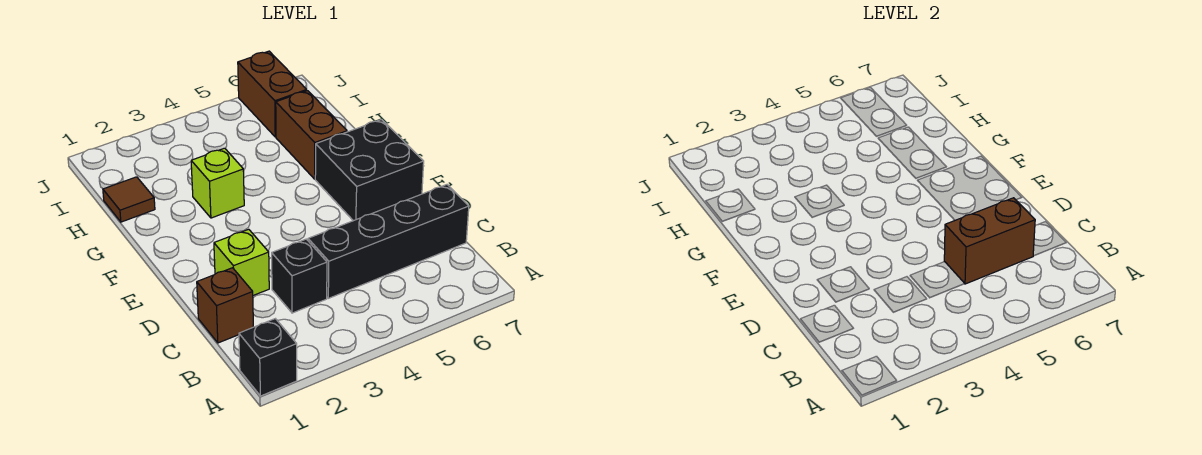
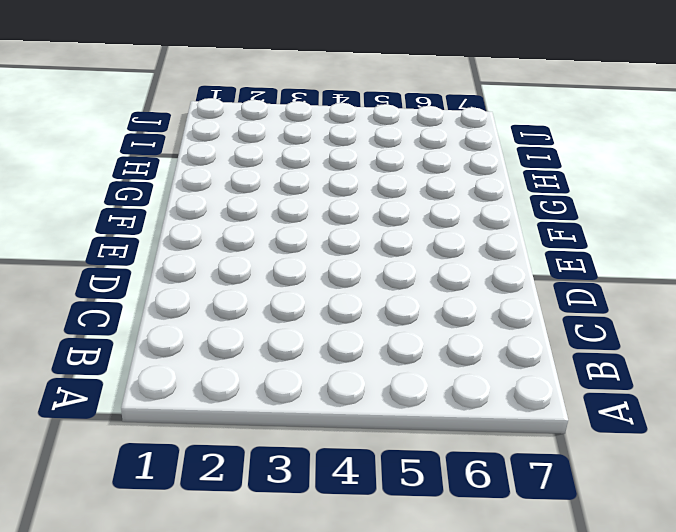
none -> black brick A1 level 1
none -> brown brick C1 level 1

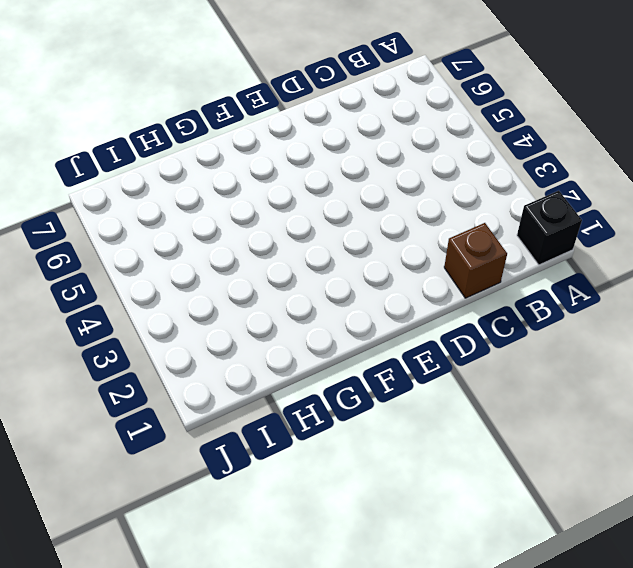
none -> black brick C3 level 1
none -> black brick C4:C7 level 1

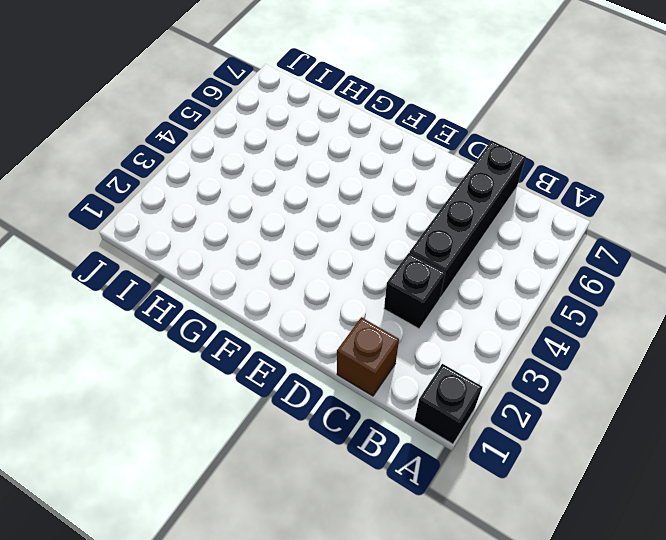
none -> lime brick D2 level 1
none -> black brick E6:F7 level 1

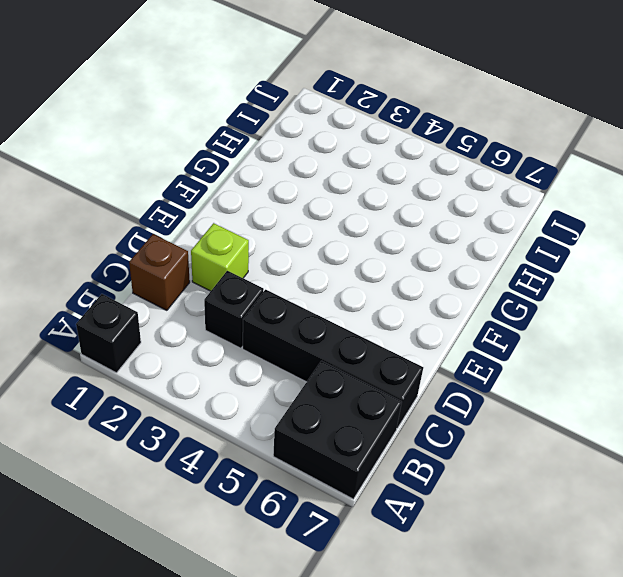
black brick A6:B7 level 1 -> black brick E6:F7 level 1
none -> lime brick G3 level 1
none -> brown brick G6:H6 level 1

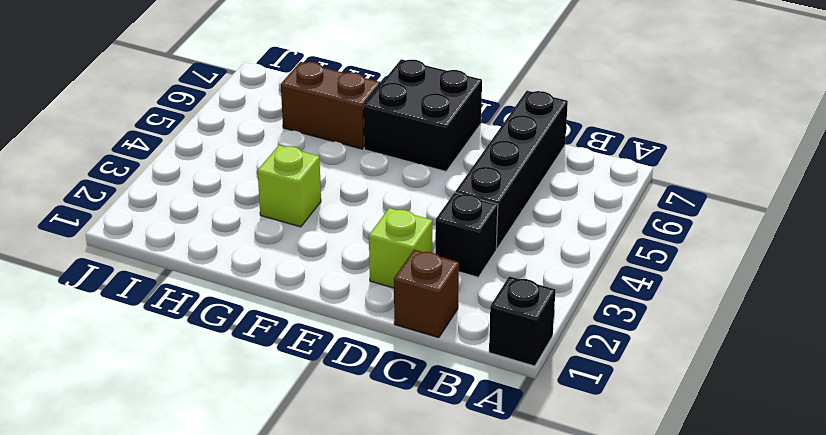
none -> brown tile H1 level 1
none -> brown brick I6:J6 level 1

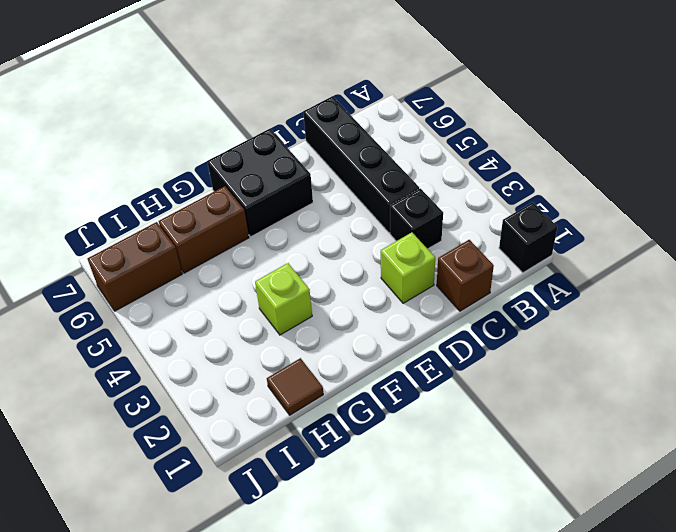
none -> brown brick C5:C6 level 2

